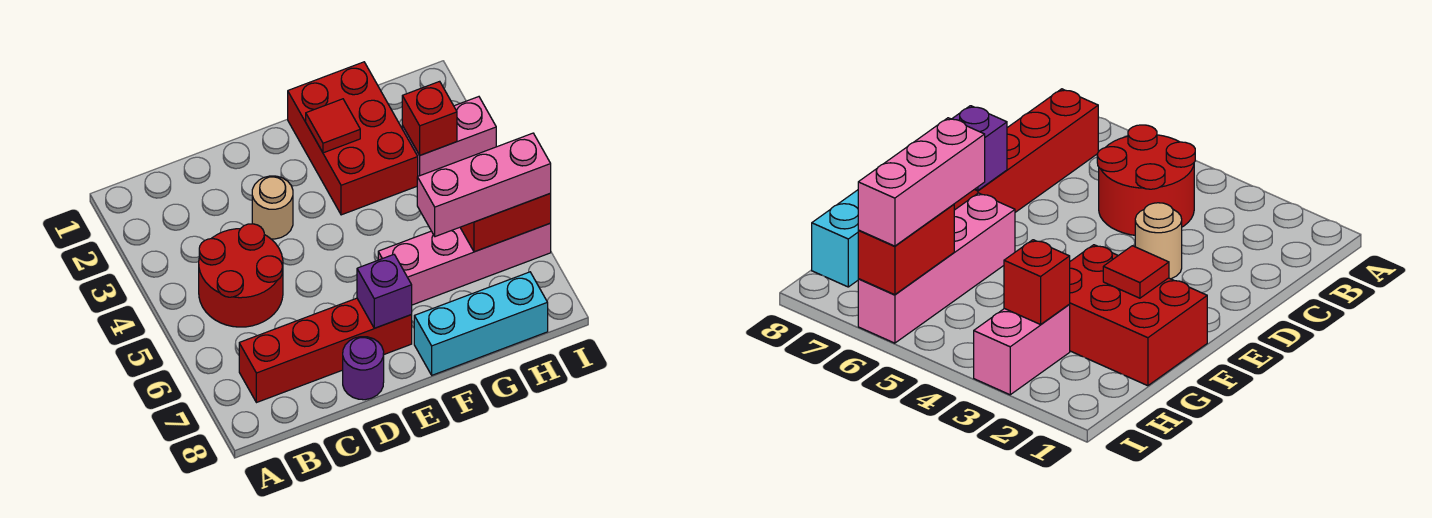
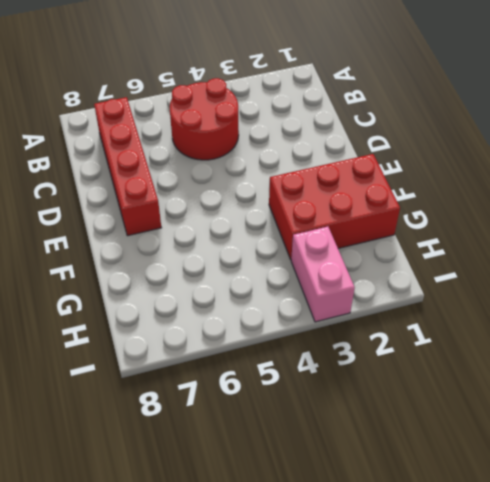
none -> tan round brick D3 level 1
none -> purple round brick D8 level 1
none -> pink brick F6:I6 level 1

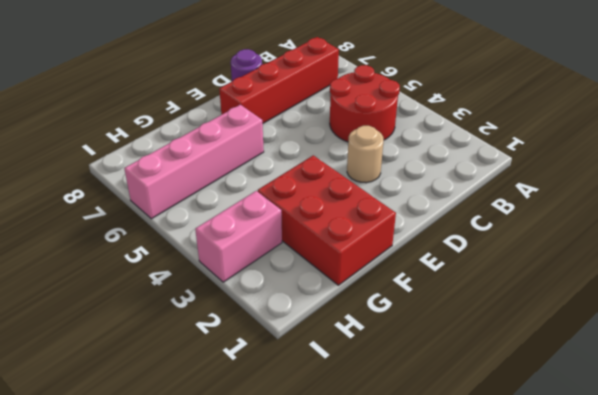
none -> cyan brick F8:H8 level 1
none -> purple brick E7 level 2
none -> red tile F2 level 2

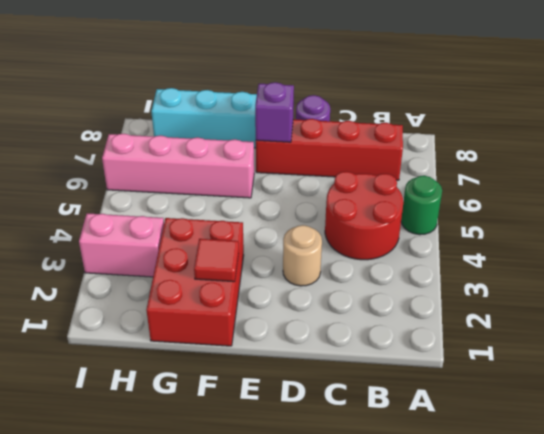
green round brick A5 level 1 -> none
none -> red brick H3 level 2
none -> red brick H6:I6 level 2
none -> pink brick G6:I6 level 3

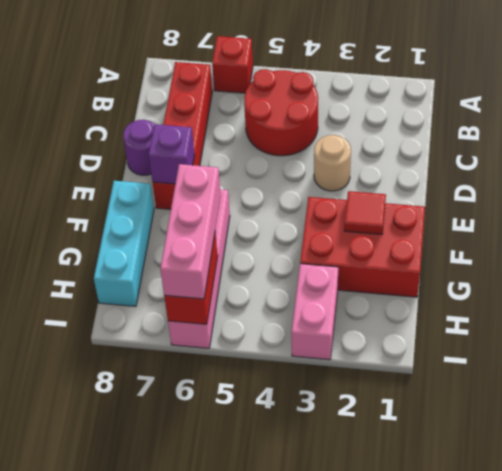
red brick A6 level 1 -> red brick H3 level 2

